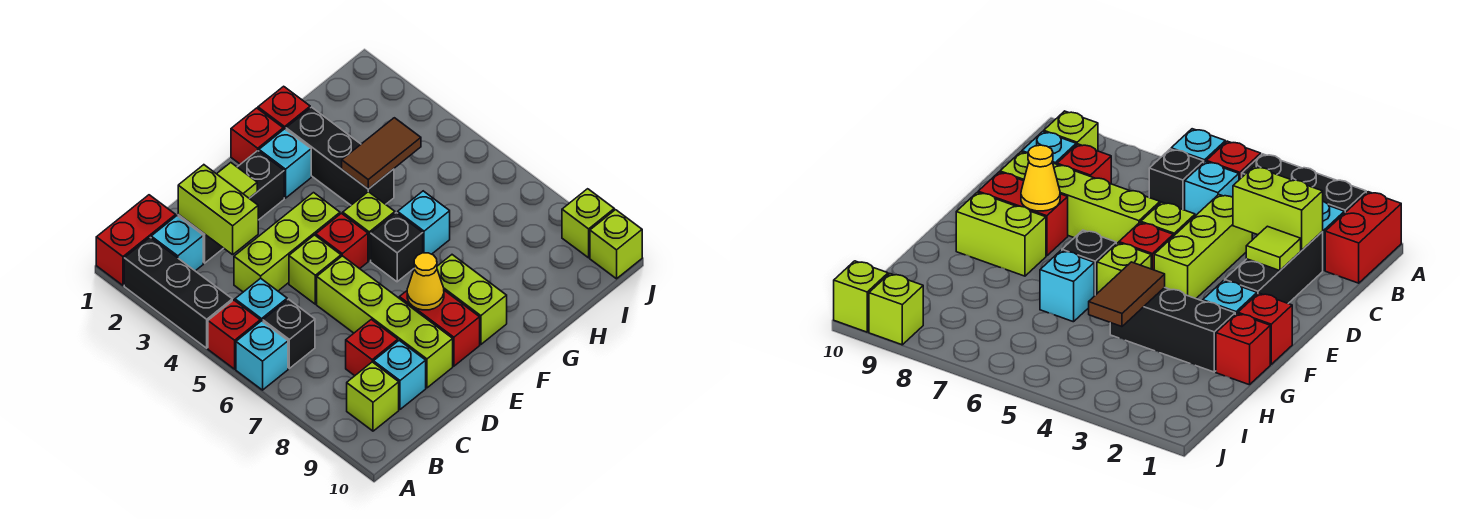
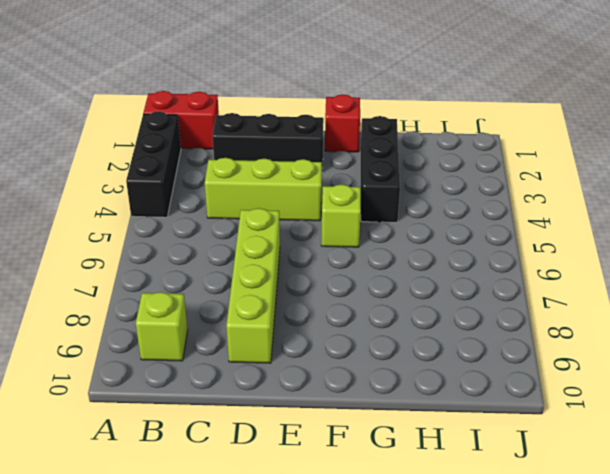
none -> red brick A5 level 1
none -> cyan brick A6 level 1
none -> cyan brick B2 level 1
none -> cyan brick B5 level 1

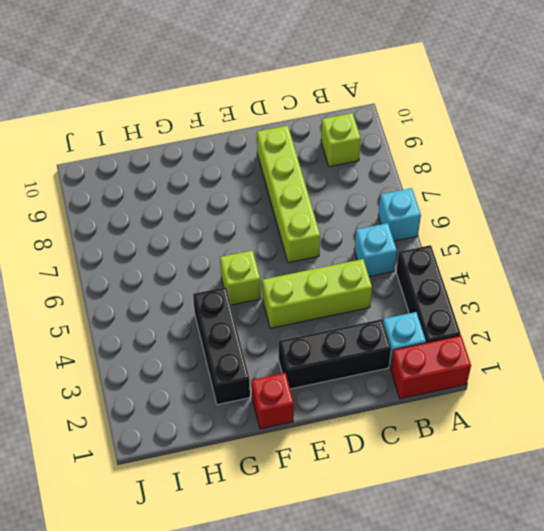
none -> red brick A5 level 1
none -> black brick B6 level 1
none -> red brick C8 level 1
none -> cyan brick C9 level 1

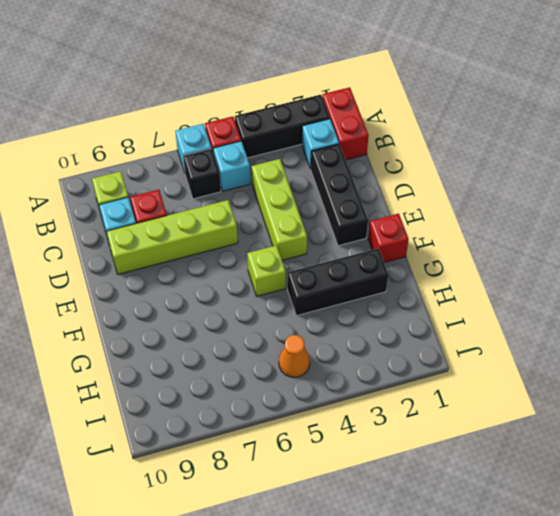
orange cone I5 level 1 -> none
none -> lime brick D5 level 1
none -> red brick E5 level 1
none -> red brick E8:E9 level 1
none -> cyan brick F2 level 1

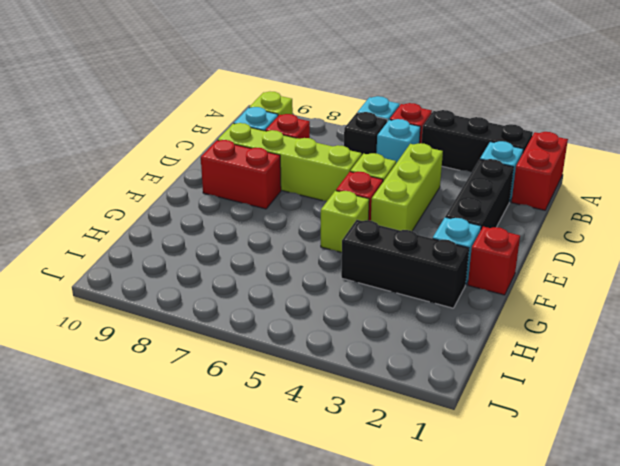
none -> black brick F6 level 1
none -> lime brick F8:F9 level 1
none -> red brick G1 level 1
none -> cyan brick G6 level 1

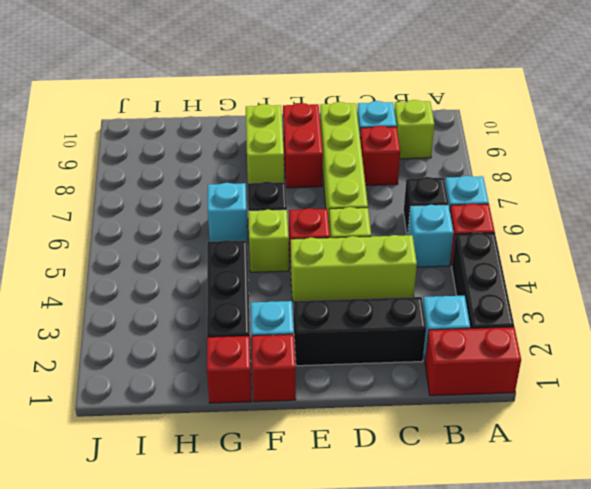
none -> lime brick J9 level 1
none -> lime brick J10 level 1
none -> lime brick C2:C3 level 2
none -> lime tile D2 level 2

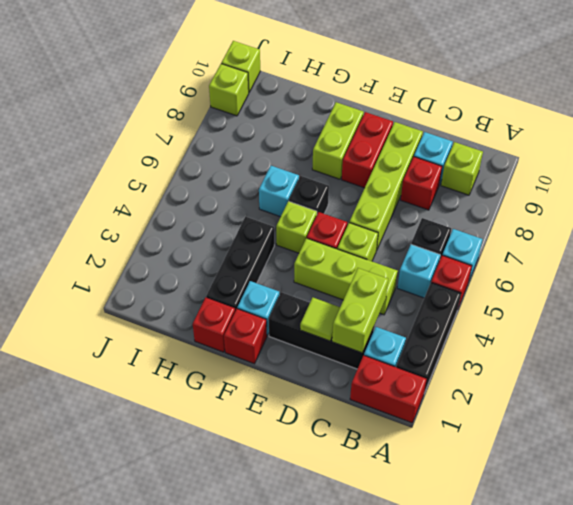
none -> yellow cone E8 level 2
none -> brown tile G4:H4 level 2

